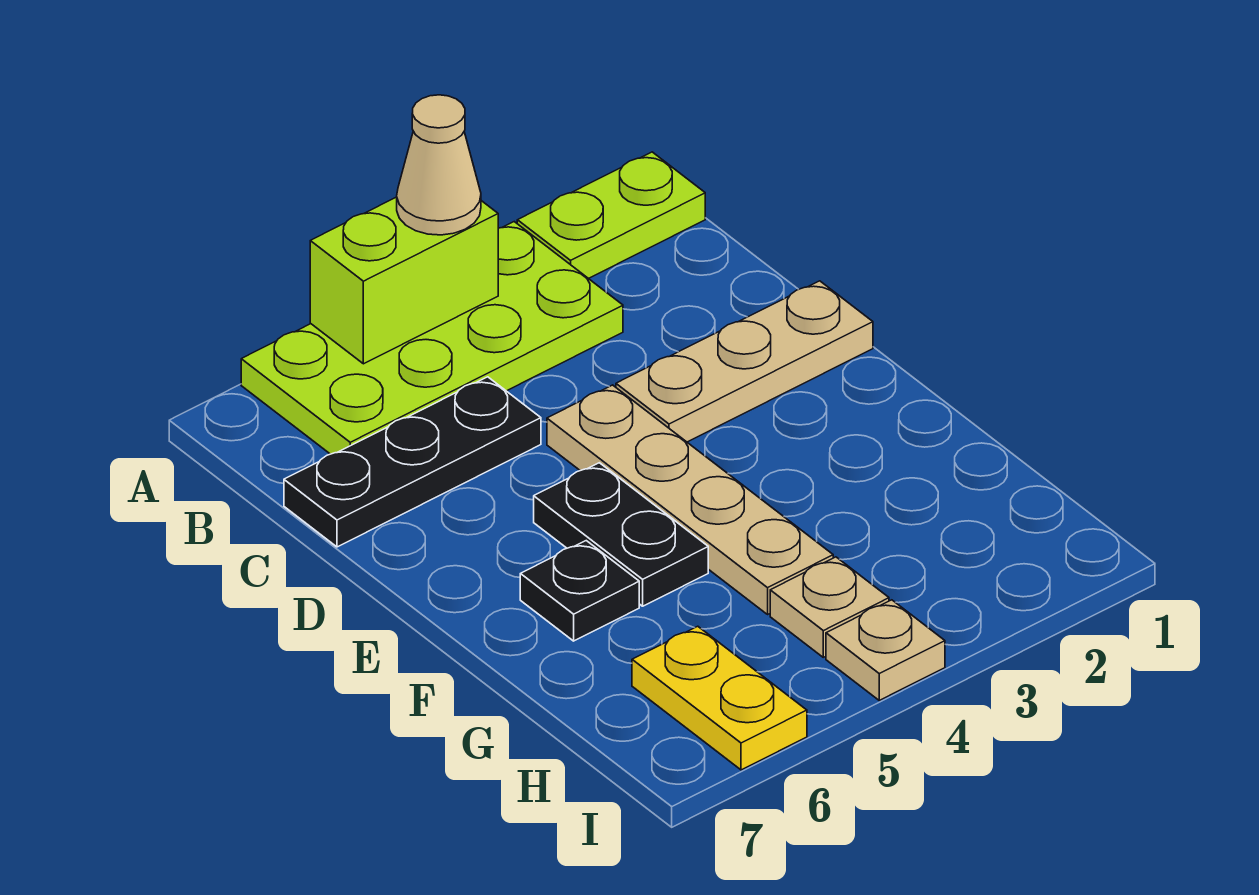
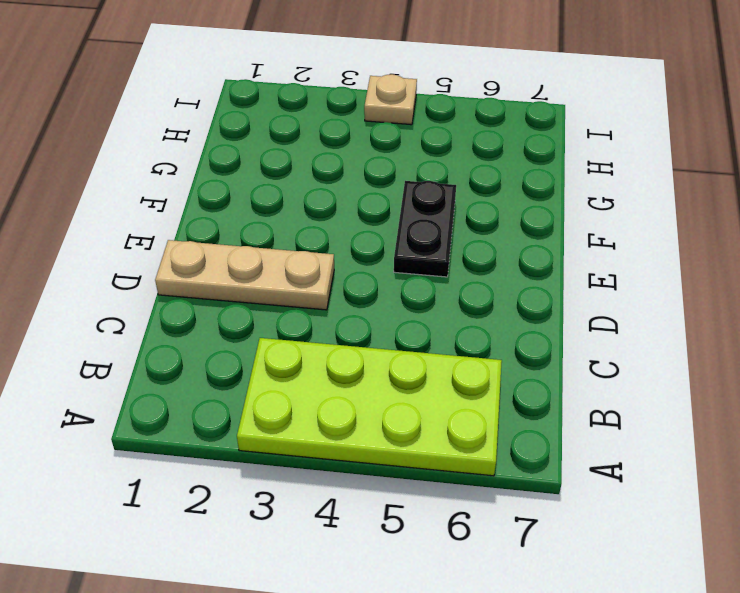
none -> lime plate A1:A2 level 1
none -> black plate C5:C7 level 1
none -> tan plate D4:G4 level 1

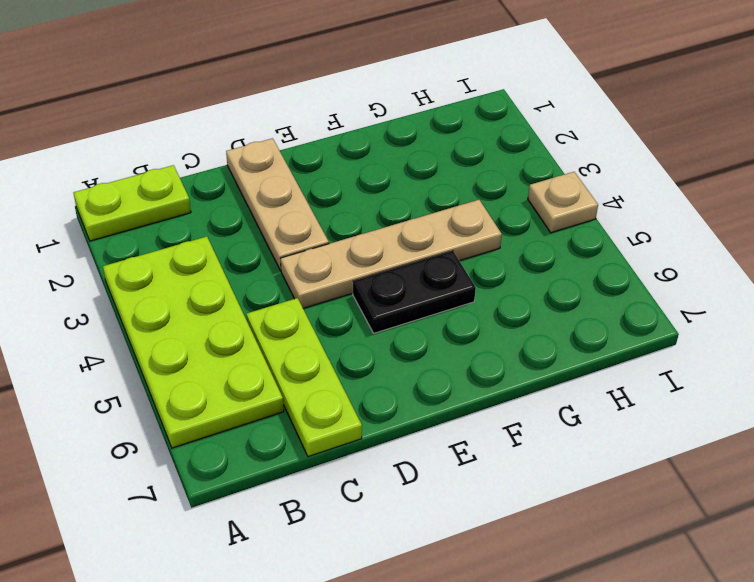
lime plate A1:B1 level 1 -> lime plate A1:A2 level 1
lime plate C5:C7 level 1 -> black plate C5:C7 level 1
none -> black plate F6 level 1
none -> tan plate H4 level 1
none -> yellow plate H6:I6 level 1

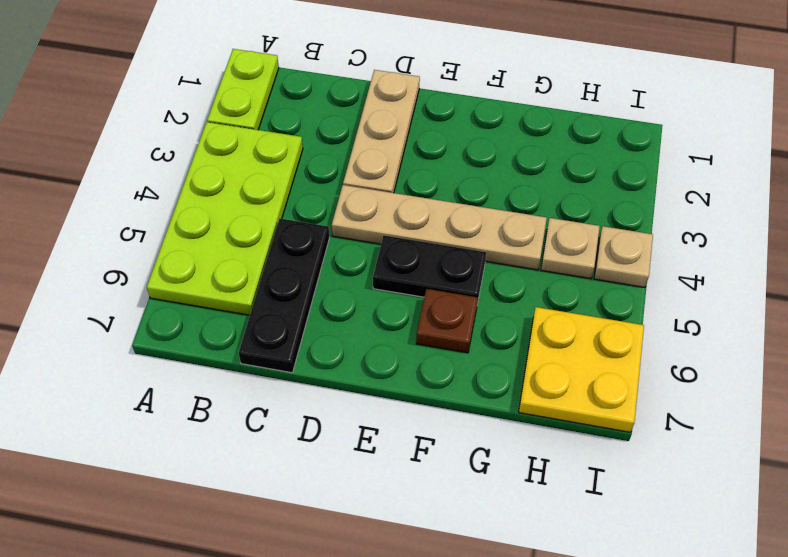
brown plate F6 level 1 -> black plate F6 level 1
yellow plate H6:I7 level 1 -> yellow plate H6:I6 level 1
none -> lime brick A4:A5 level 2
none -> tan cone A4 level 3

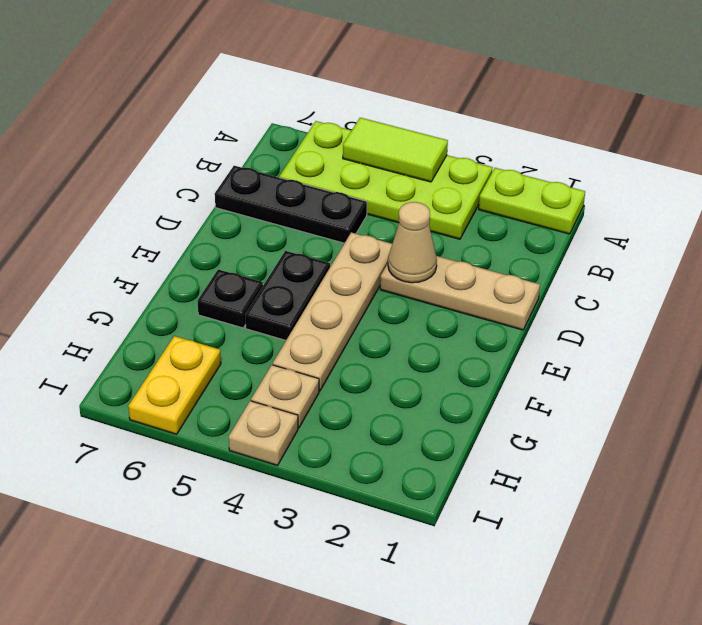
lime tile A4:A5 level 2 -> lime brick A4:A5 level 2
tan cone D3 level 2 -> tan cone A4 level 3

